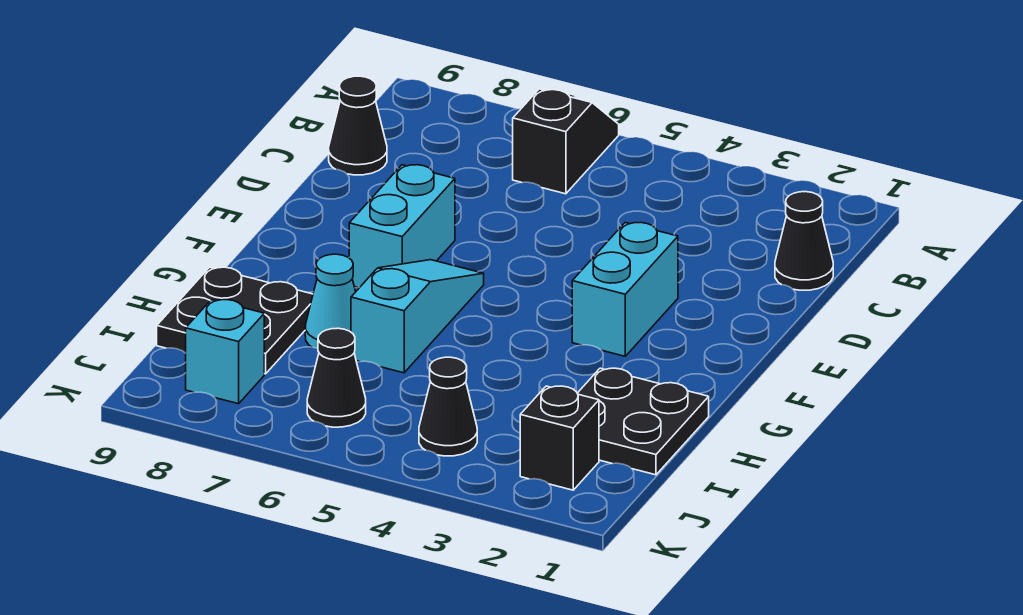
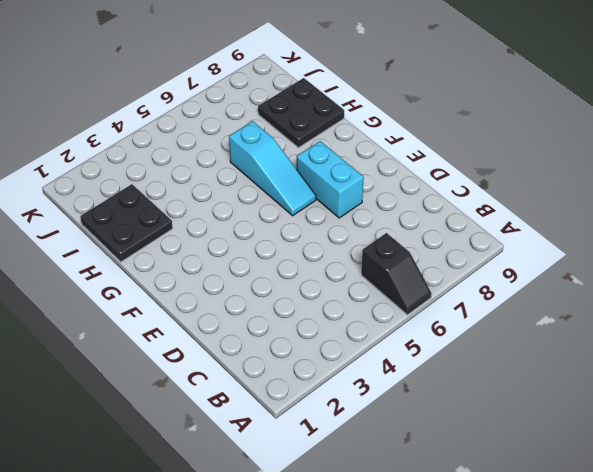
none -> black cone C1 level 1
none -> black cone C9 level 1
none -> cyan brick E3:F3 level 1

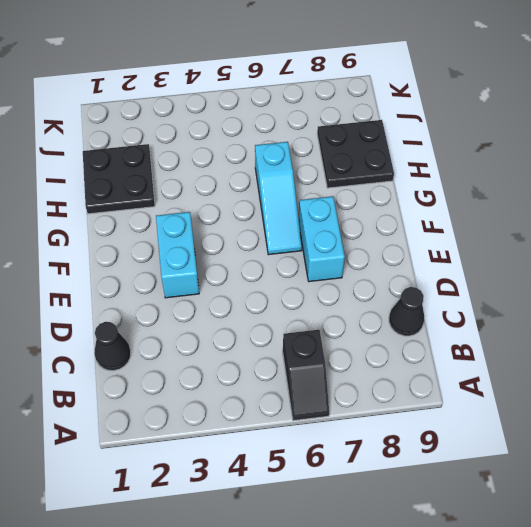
none -> cyan cone H7 level 1
none -> black brick J2 level 1
none -> black cone J4 level 1

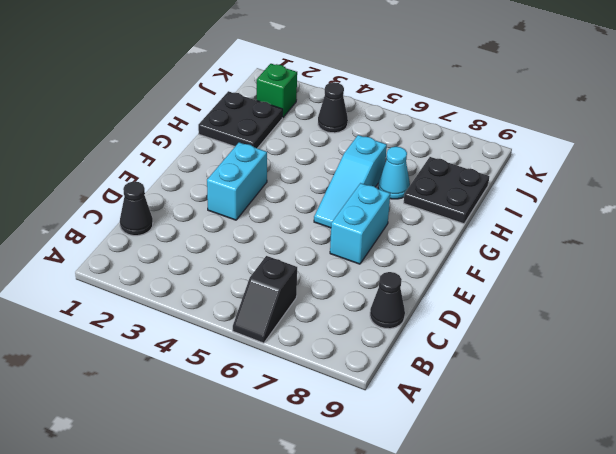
green brick J2 level 1 -> black brick J2 level 1
none -> black cone J6 level 1
none -> cyan brick J8 level 1

